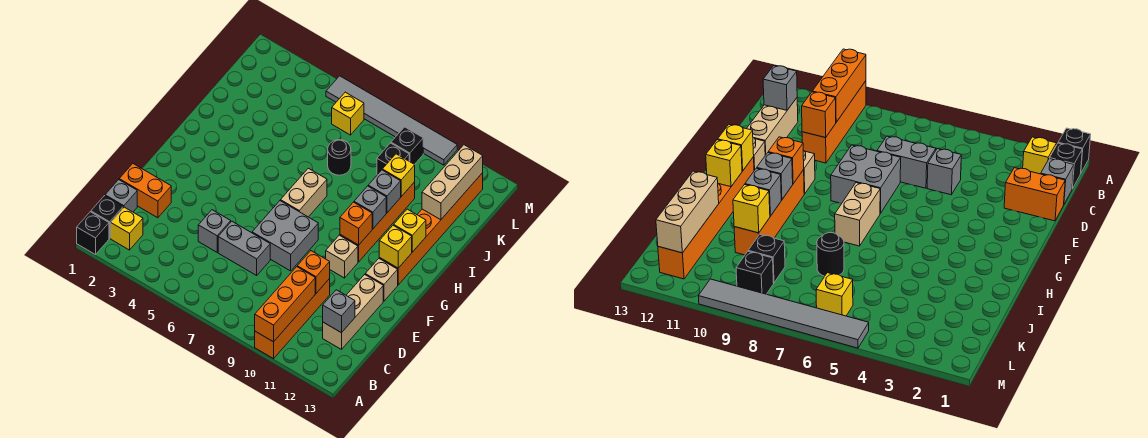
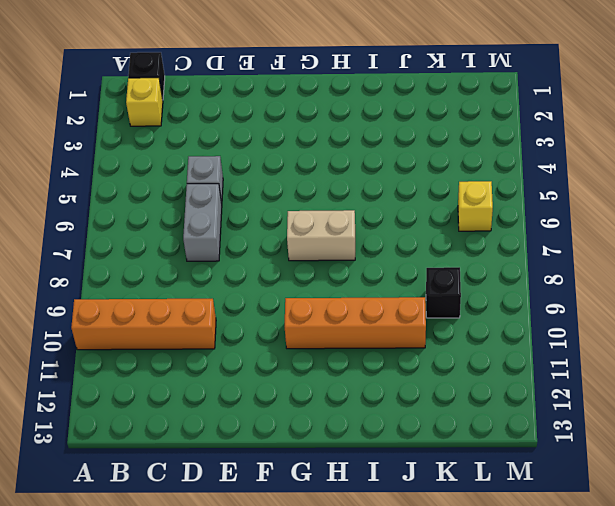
none -> black brick A1 level 1
none -> grey brick C1 level 1
none -> tan brick C12:E12 level 1
none -> orange brick D1:D2 level 1

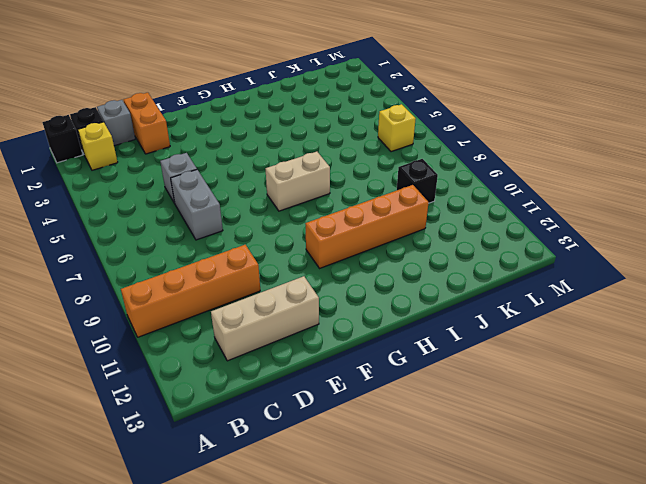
none -> grey brick E7:F8 level 1
none -> tan brick F10 level 1
none -> tan brick F12 level 1
none -> orange brick G12:L12 level 1

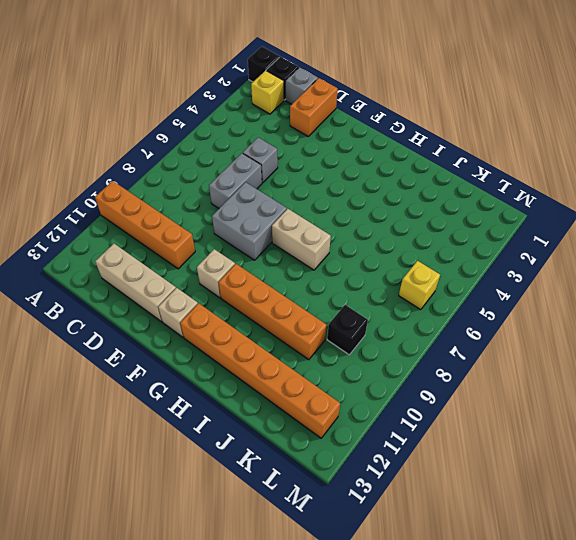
none -> black round brick J7 level 1
none -> black brick L9 level 1
none -> grey tile M5:M10 level 1
none -> orange brick A10:C10 level 2

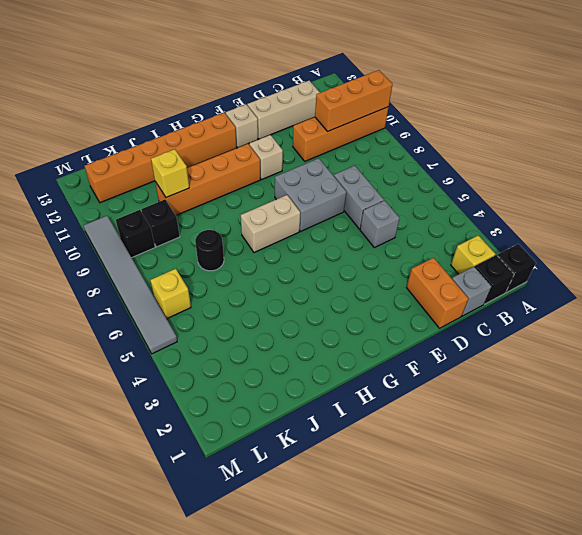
none -> grey brick C12 level 2
none -> orange brick D10 level 2
none -> orange brick G10 level 2
none -> yellow brick G12 level 2

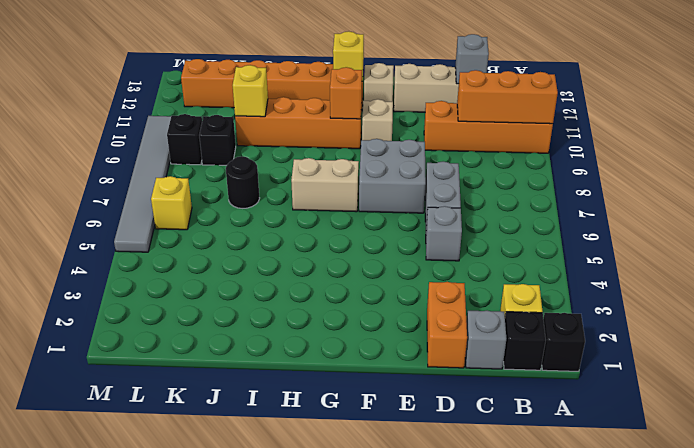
none -> orange brick D10 level 2
none -> grey brick H10 level 2
none -> yellow brick H12 level 2
none -> grey brick I10 level 2

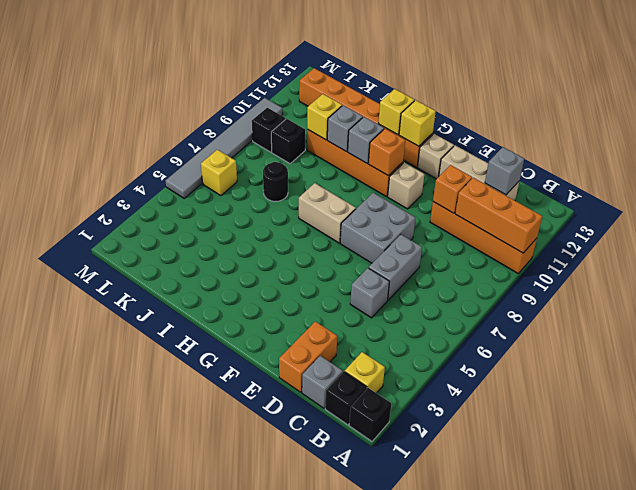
none -> tan brick J12:L12 level 2

